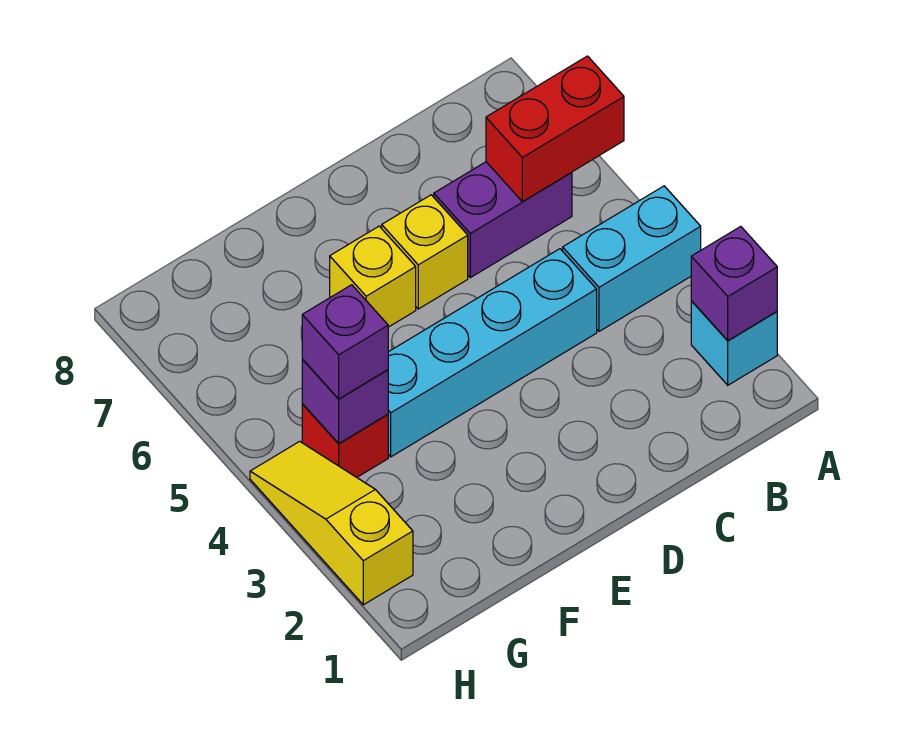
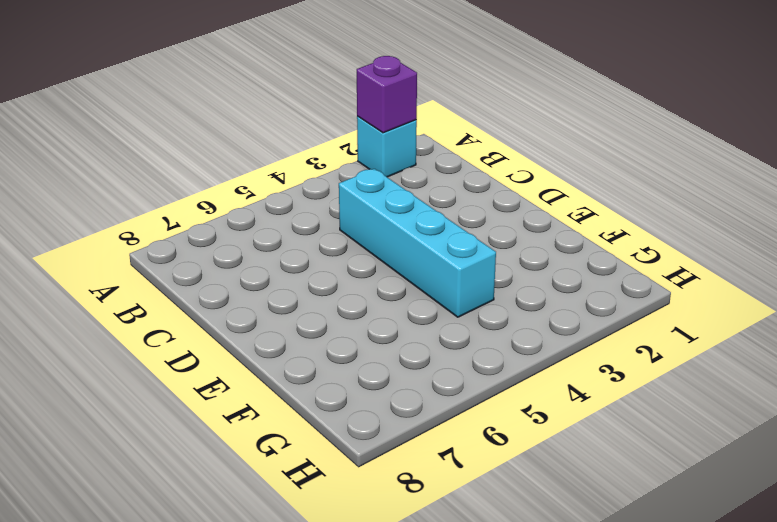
none -> cyan brick A4:B4 level 1
none -> purple brick B6:C6 level 1
none -> yellow brick D6 level 1

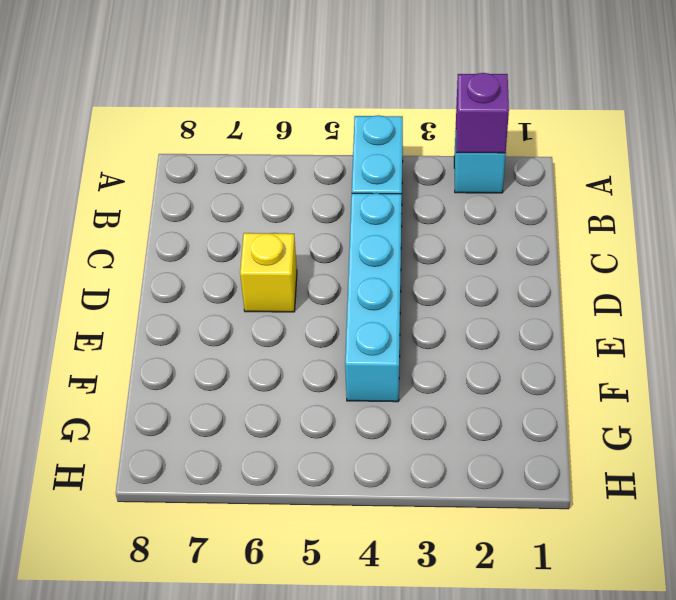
none -> purple brick B6:C6 level 1
none -> yellow brick E6 level 1
none -> red brick G4 level 1

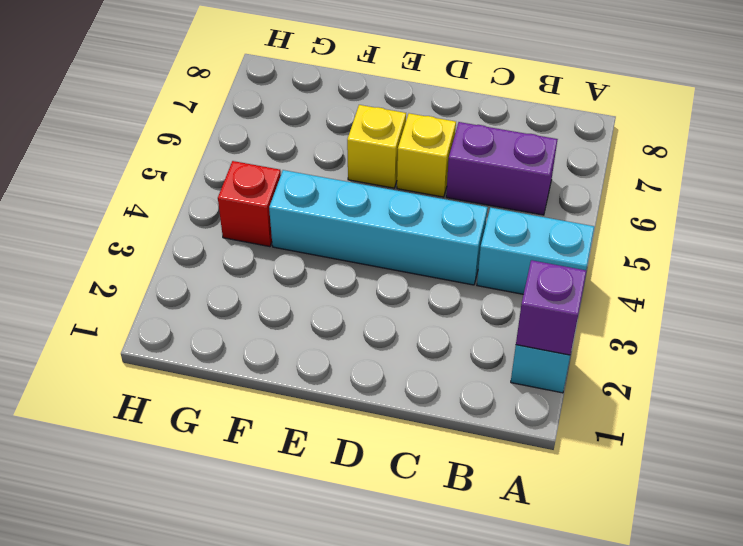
none -> yellow slope H2:H4 level 1 top 2
none -> red brick A6:B6 level 2
none -> purple brick G4 level 2

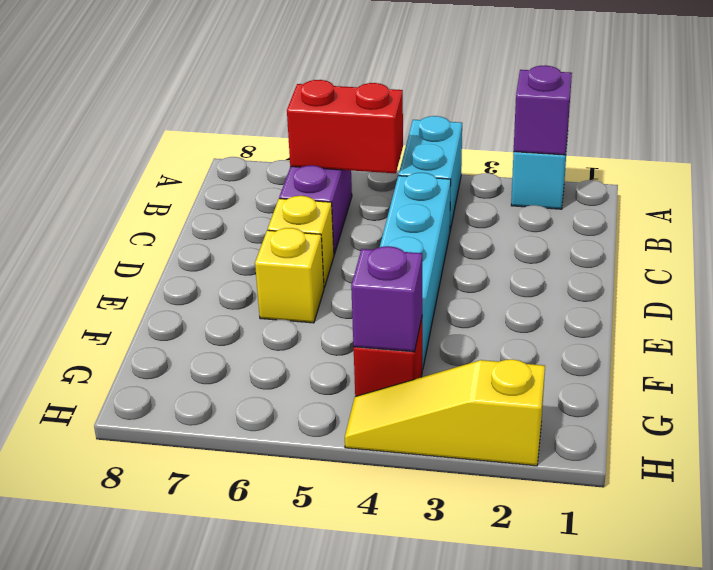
red brick B5:B6 level 2 -> red brick A6:B6 level 2
none -> purple brick G4 level 3

